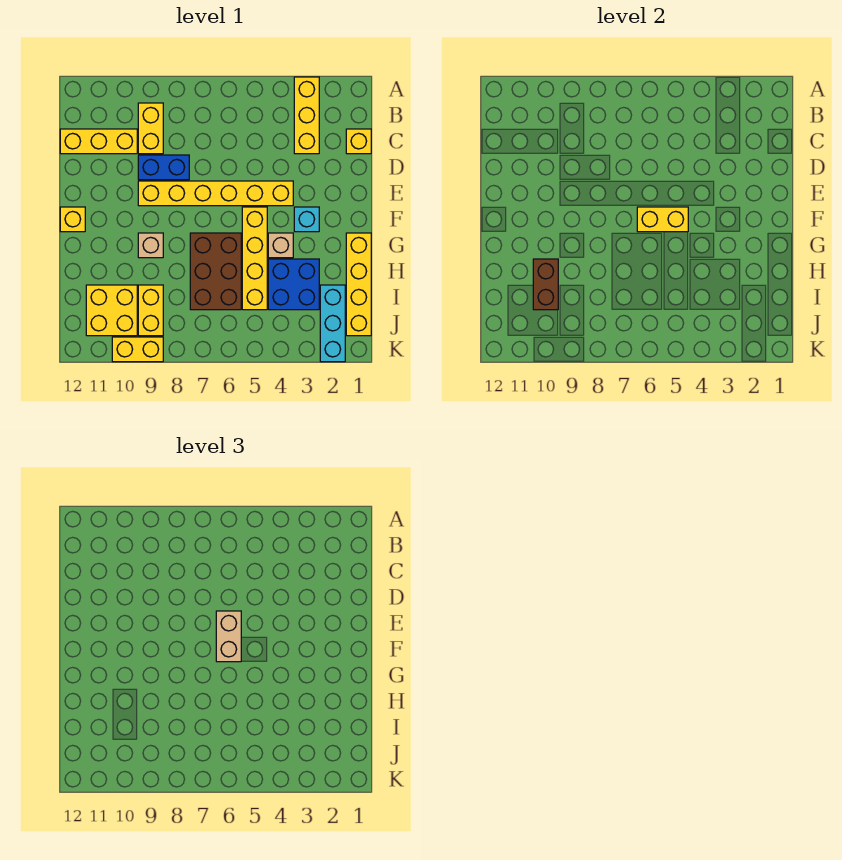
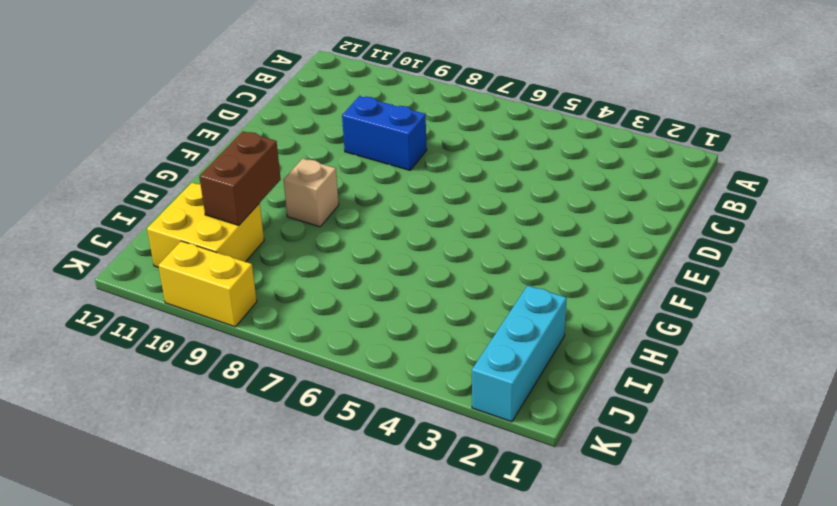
none -> yellow brick A3:C3 level 1
none -> yellow brick B9:C9 level 1
none -> yellow brick C1 level 1

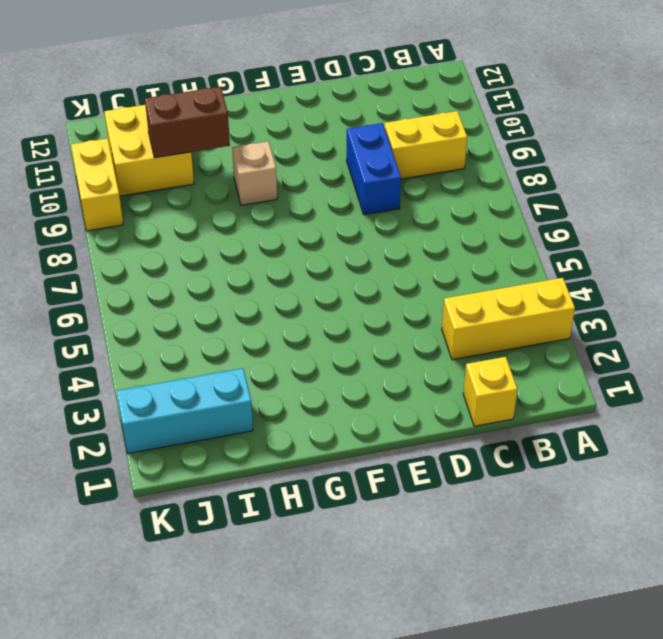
none -> yellow brick C10:C12 level 1
none -> yellow brick E4:E9 level 1
none -> cyan brick F3 level 1

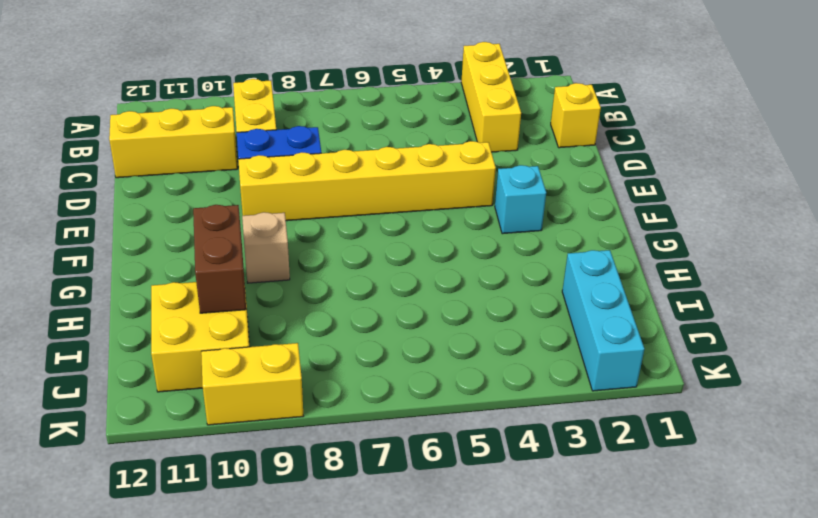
none -> yellow brick F5:I5 level 1
none -> yellow brick F12 level 1
none -> yellow brick G1:J1 level 1

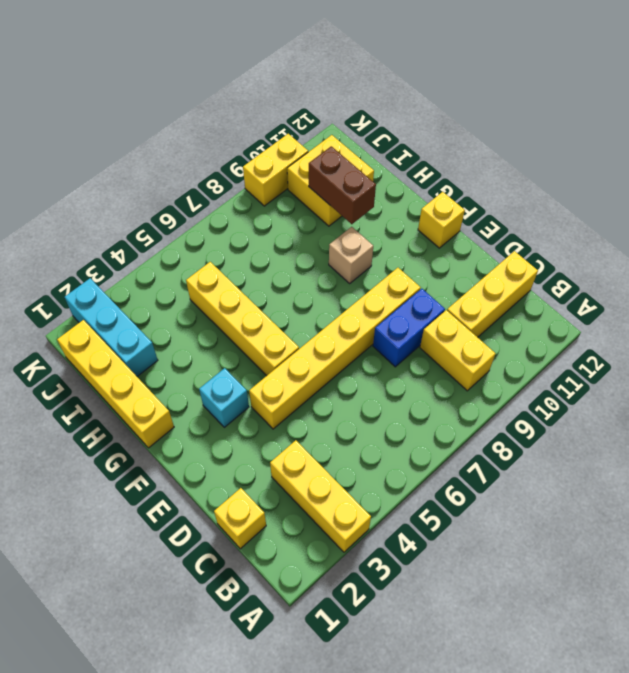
none -> tan brick G4 level 1
none -> brown brick G6:I7 level 1
none -> blue brick H3:I4 level 1

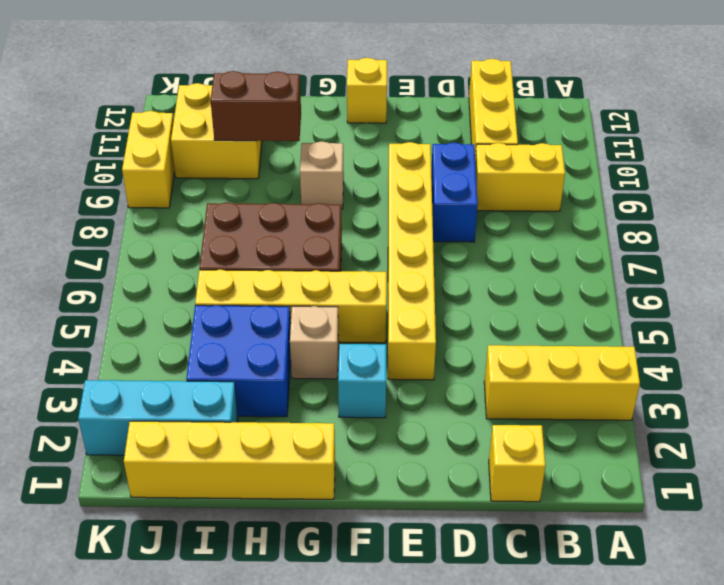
none -> yellow brick I9:J9 level 1
none -> yellow brick F5:F6 level 2
none -> tan brick E6:F6 level 3

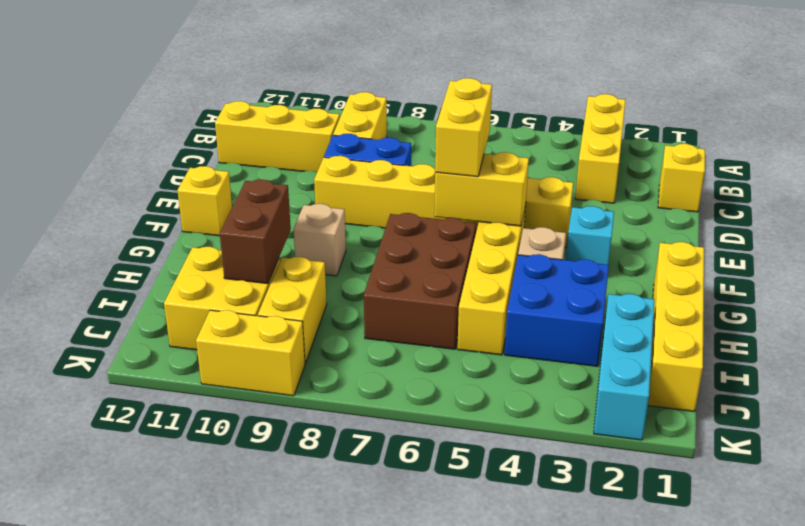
yellow brick E6:F6 level 3 -> tan brick E6:F6 level 3

